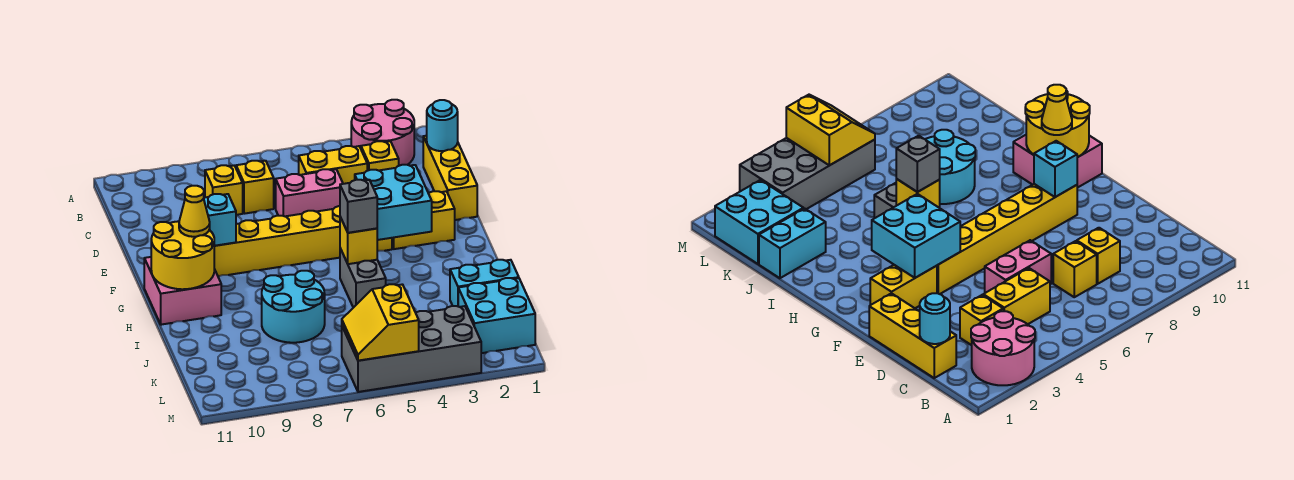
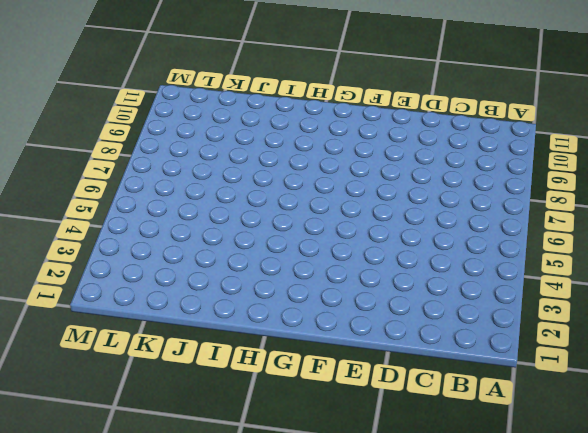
none -> pink round brick A2:B3 level 1
none -> yellow brick C1:E1 level 1
none -> yellow brick C3 level 1

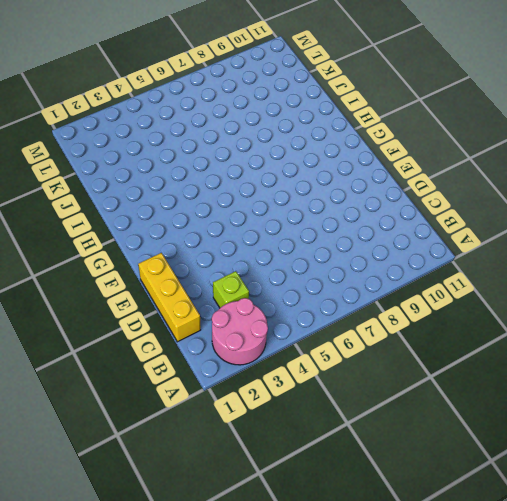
lime brick C3 level 1 -> yellow brick C3 level 1
none -> yellow brick C4:C5 level 1
none -> yellow brick C7 level 1
none -> yellow brick C8 level 1

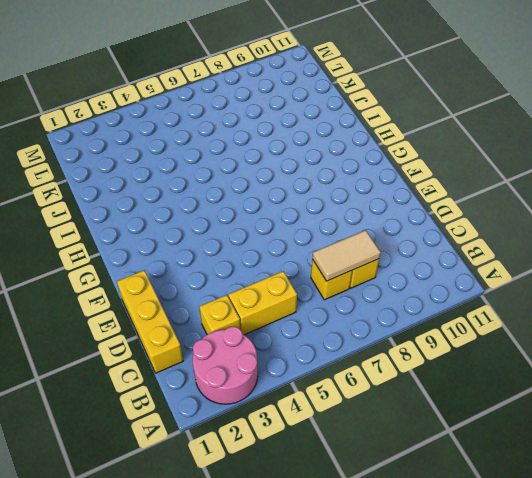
tan tile C7:C8 level 2 -> none
none -> pink brick D5:D6 level 1
none -> yellow brick F2:F3 level 1
none -> yellow brick F4:F9 level 1

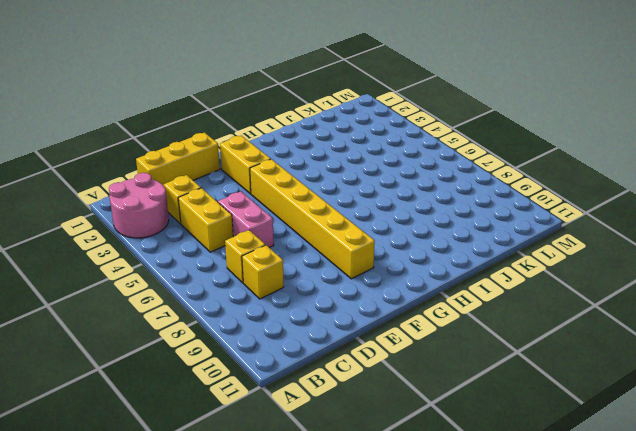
none -> pink brick G10:H11 level 1
none -> grey brick H5:I5 level 1
none -> cyan round brick I7:J8 level 1

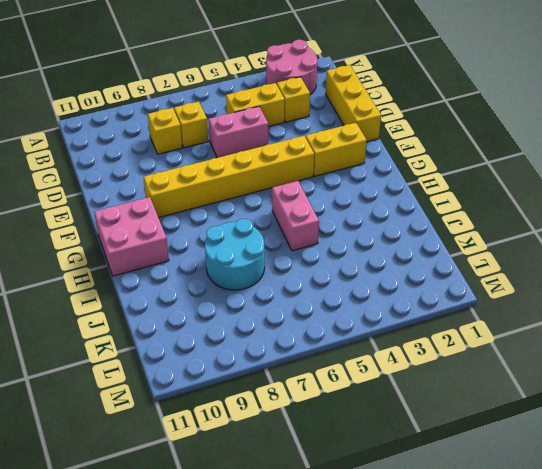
pink brick H5:I5 level 1 -> grey brick H5:I5 level 1
none -> cyan brick J1:J2 level 1
none -> cyan brick K1:L2 level 1
none -> grey brick L3:M6 level 1

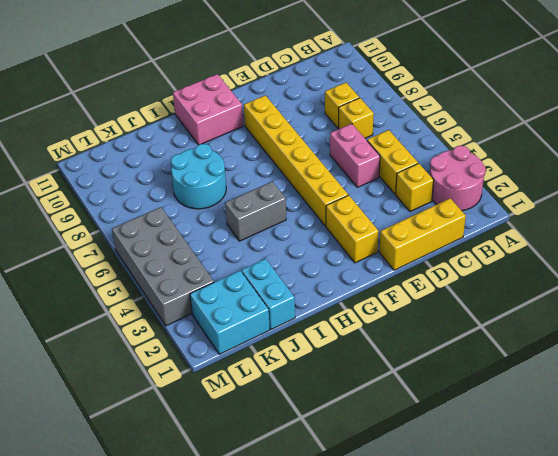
none -> cyan round brick C1 level 2
none -> cyan brick F3:G4 level 2
none -> cyan brick F9 level 2

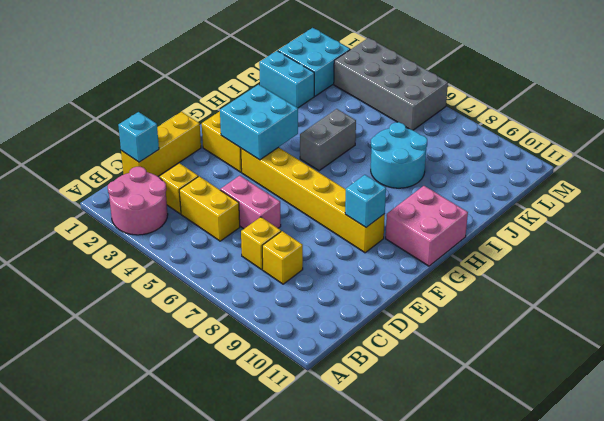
cyan brick C1 level 2 -> cyan round brick C1 level 2
none -> yellow round brick G10:H11 level 2
none -> yellow brick H5 level 2
none -> yellow slope L5:M6 level 2 top 5

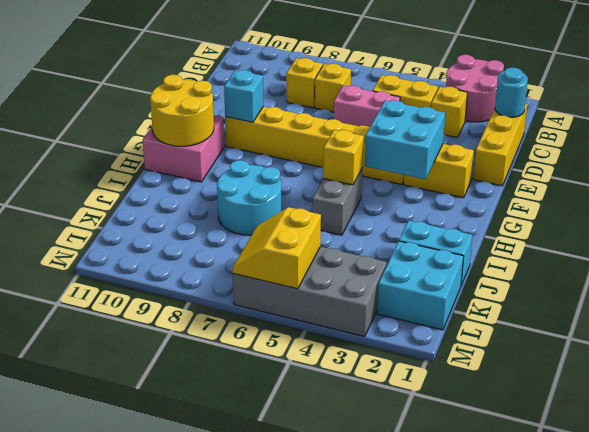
none -> yellow cone G10 level 3
none -> grey brick H5 level 3

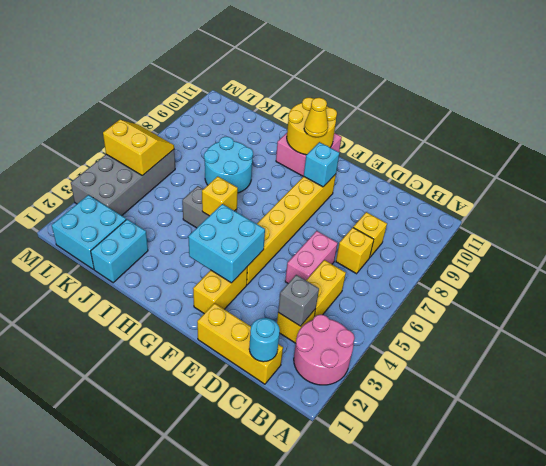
grey brick C3 level 2 -> grey brick H5 level 3

